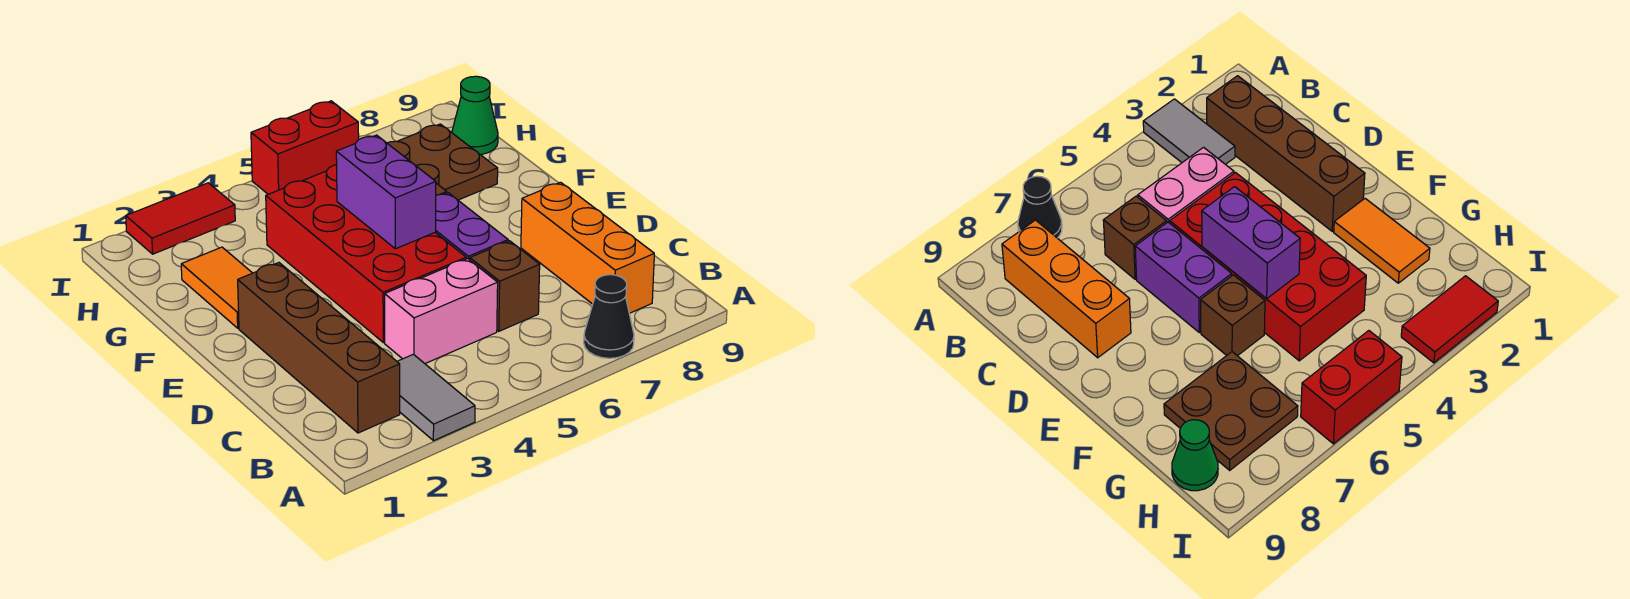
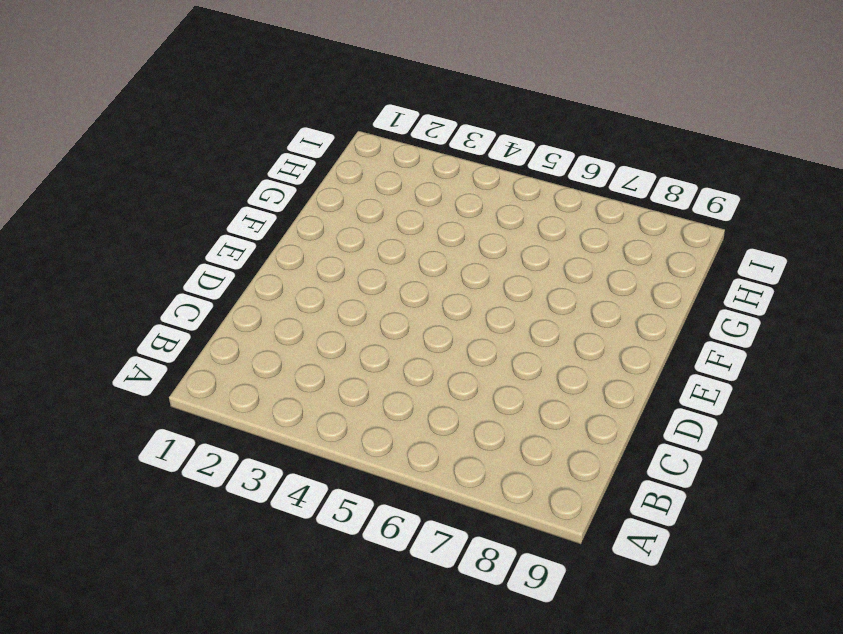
none -> grey tile A3:B3 level 1
none -> black cone A7 level 1
none -> brown brick B2:E2 level 1

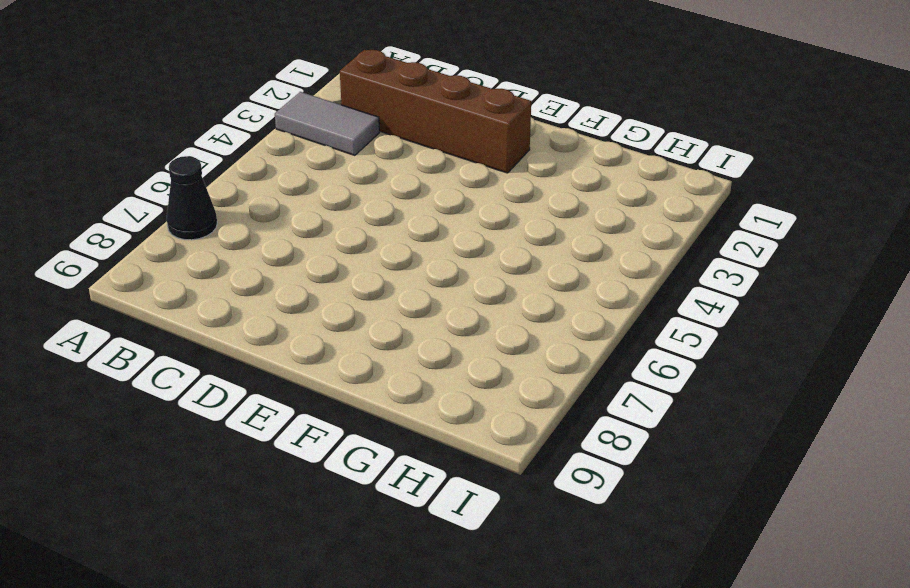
none -> orange brick B8:D8 level 1
none -> pink brick C4:C5 level 1
none -> brown brick C6 level 1

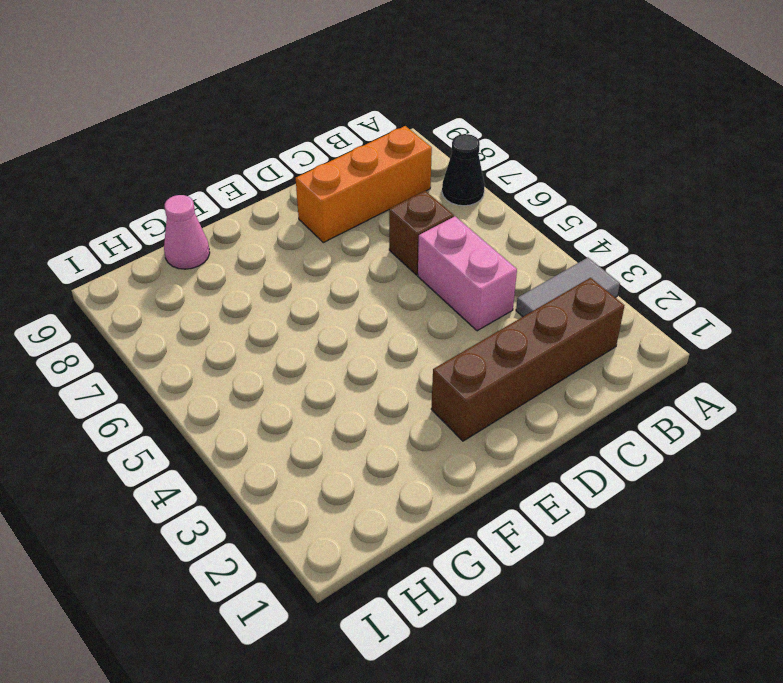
pink cone G9 level 1 -> none
none -> red brick D4:G5 level 1
none -> purple brick D6:E6 level 1
none -> orange tile F2:G2 level 1

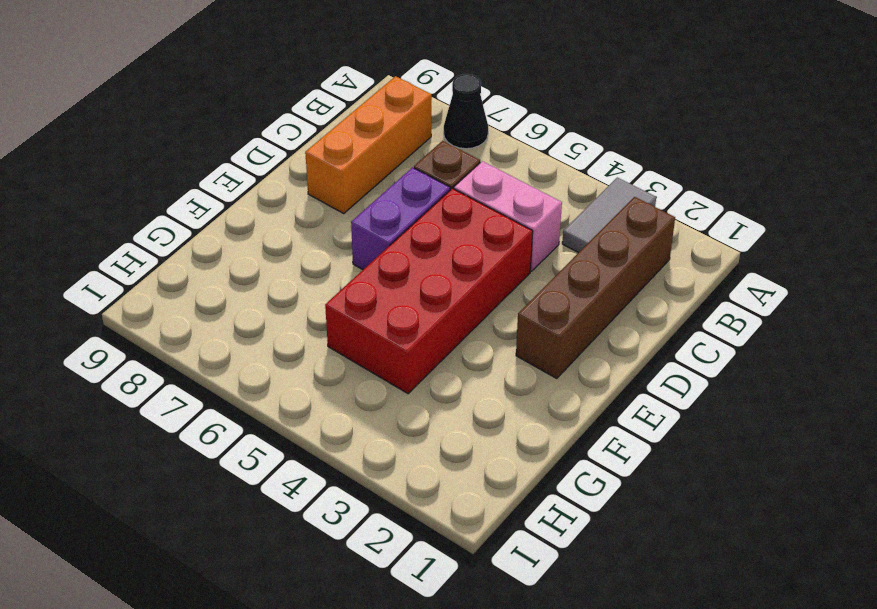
none -> orange tile F2:G2 level 1
none -> brown brick F6 level 1
none -> brown plate G7:H8 level 1

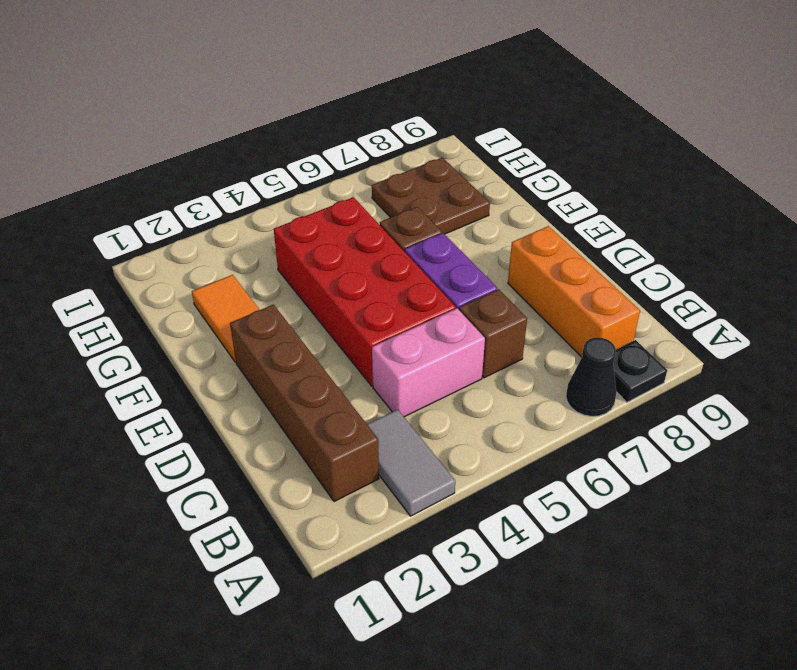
black plate A8 level 1 -> none
none -> green cone H9 level 1
none -> red tile I2:I3 level 1
none -> red brick I5:I6 level 1

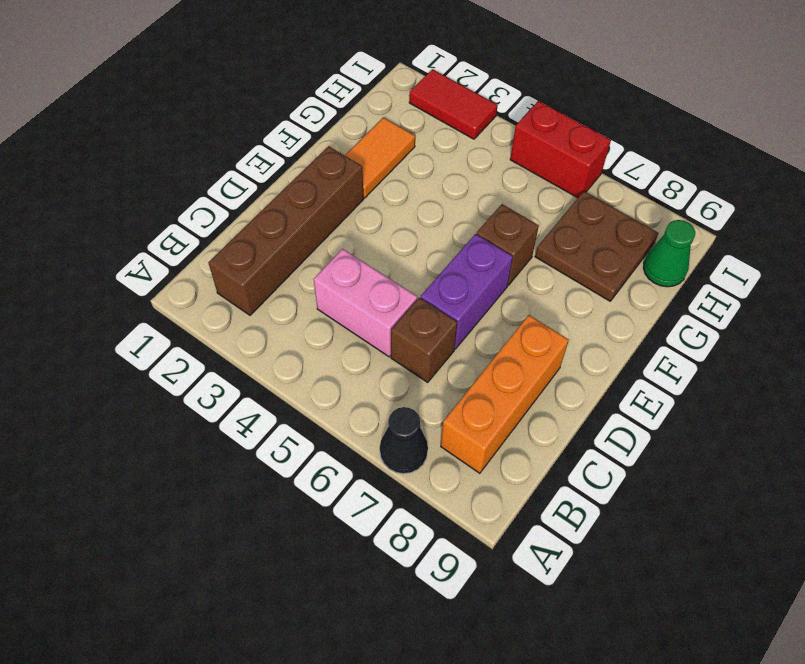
none -> grey tile A3:B3 level 1
none -> red brick D4:G5 level 1
none -> purple brick E5:F5 level 2

